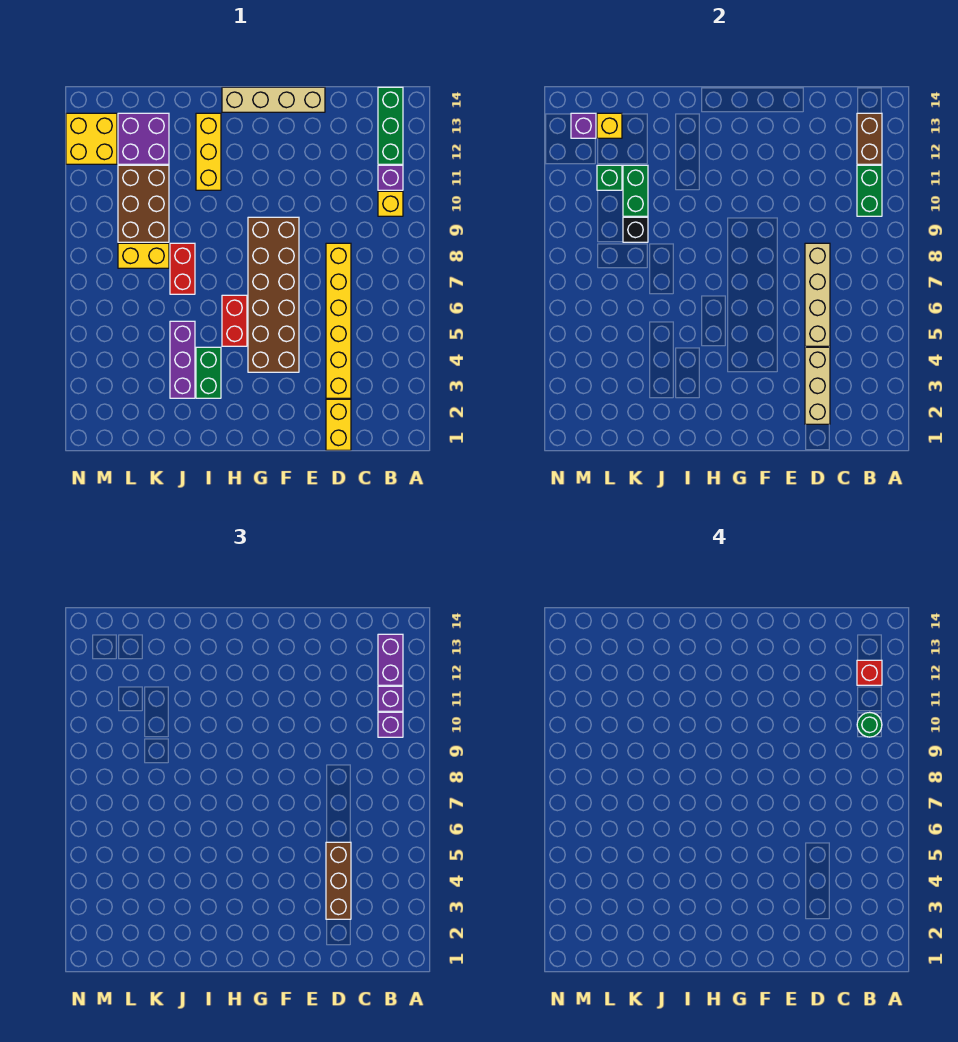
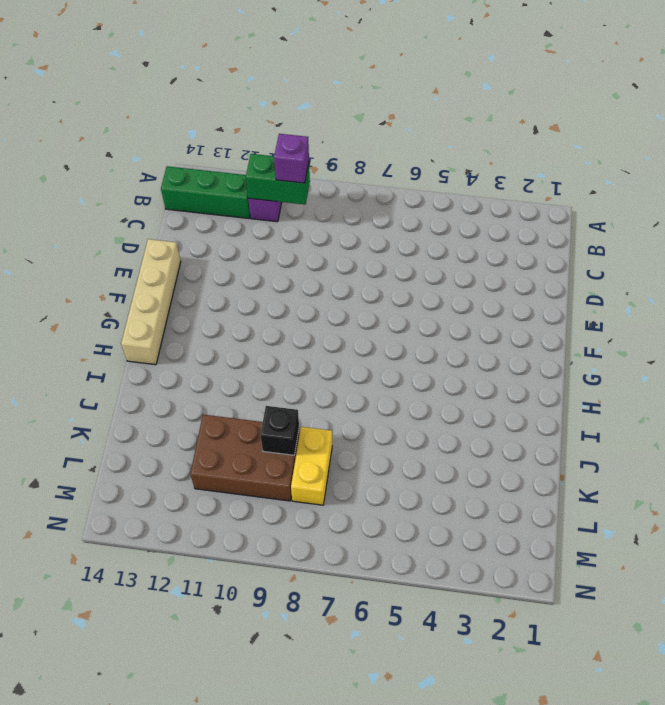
none -> yellow brick B10 level 1
none -> yellow brick D1:D2 level 1
none -> yellow brick D3:D8 level 1
none -> brown brick F4:G9 level 1

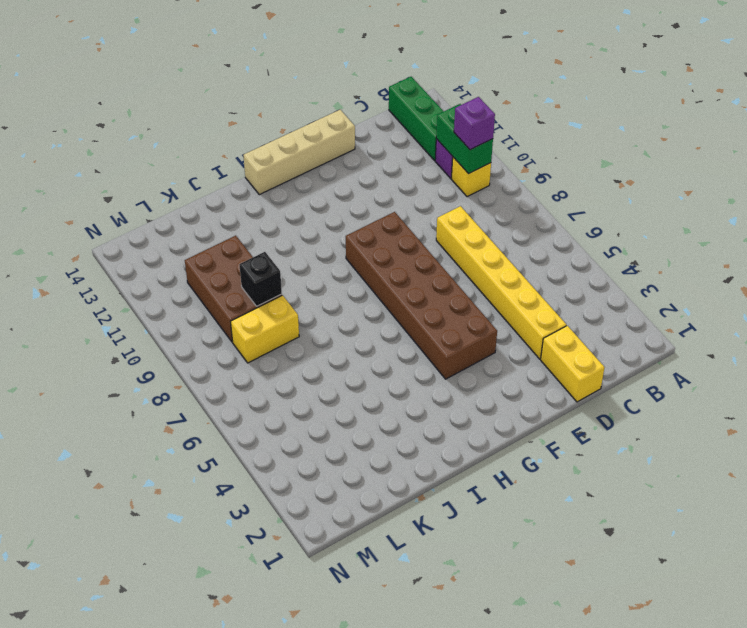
none -> red brick H5:H6 level 1
none -> green brick I3:I4 level 1
none -> yellow brick I11:I13 level 1
none -> purple brick J3:J5 level 1

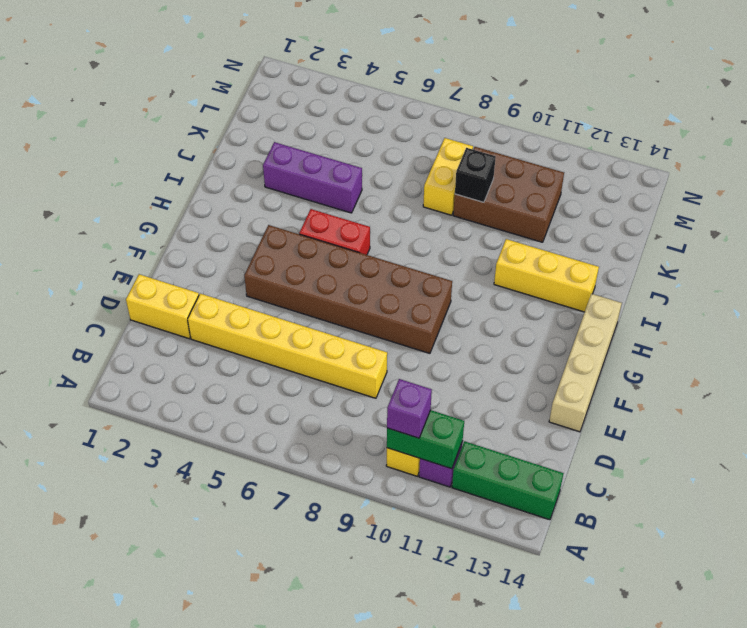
none -> green brick I3:I4 level 1
none -> red brick J7:J8 level 1
none -> purple brick K12:L13 level 1
none -> yellow brick M12:N13 level 1

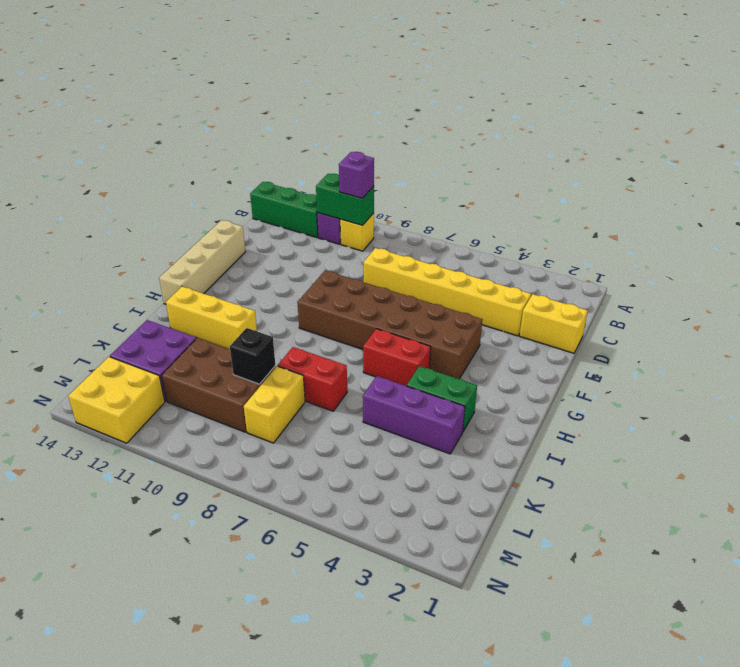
none -> brown brick B12:B13 level 2
none -> tan brick D2:D4 level 2
none -> tan brick D5:D8 level 2
none -> green brick K10:K11 level 2

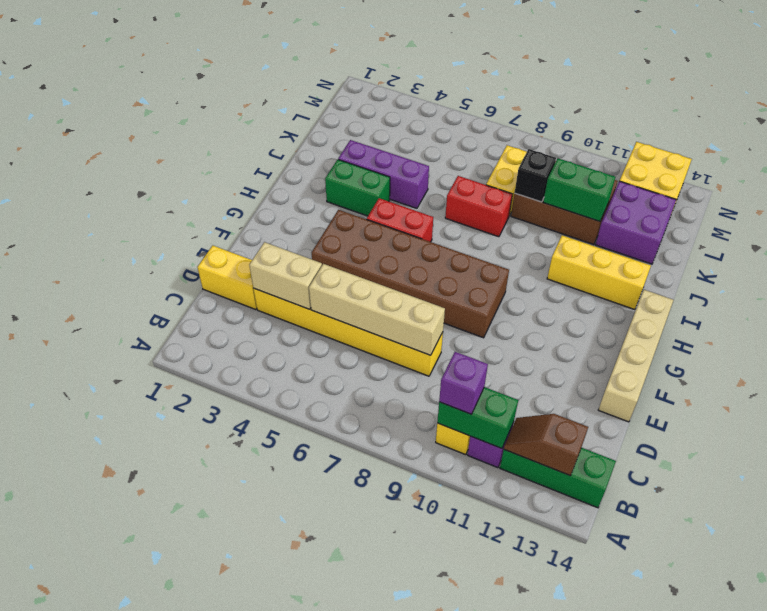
brown slope B12:B13 level 2 top 13 -> brown brick B12:B13 level 2
tan brick D3:D4 level 2 -> tan brick D2:D4 level 2
none -> green brick L11 level 2
none -> yellow brick L13 level 2
none -> purple brick M13 level 2
none -> purple brick B11 level 3

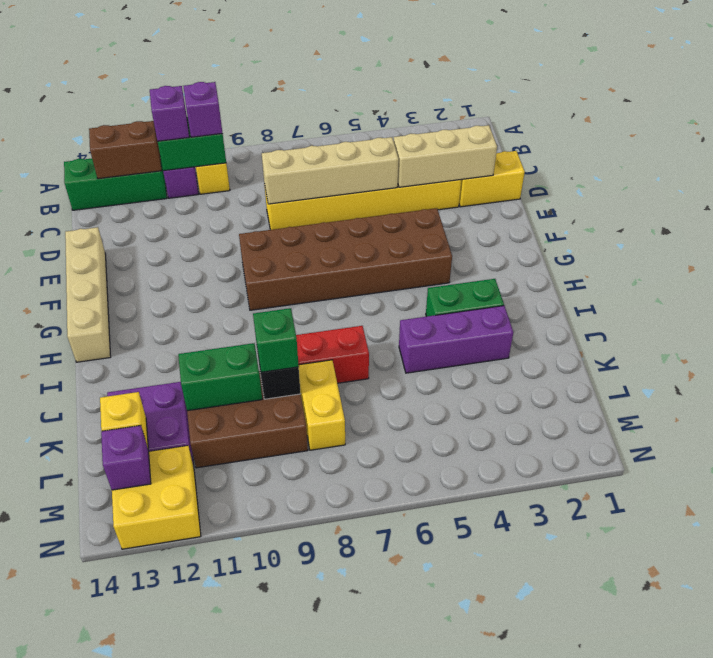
green brick K9 level 3 -> green brick L11 level 2
none -> red brick H5:H6 level 1
none -> yellow brick I11:I13 level 1
none -> purple brick B12:B13 level 3
none -> brown brick D3:D5 level 3

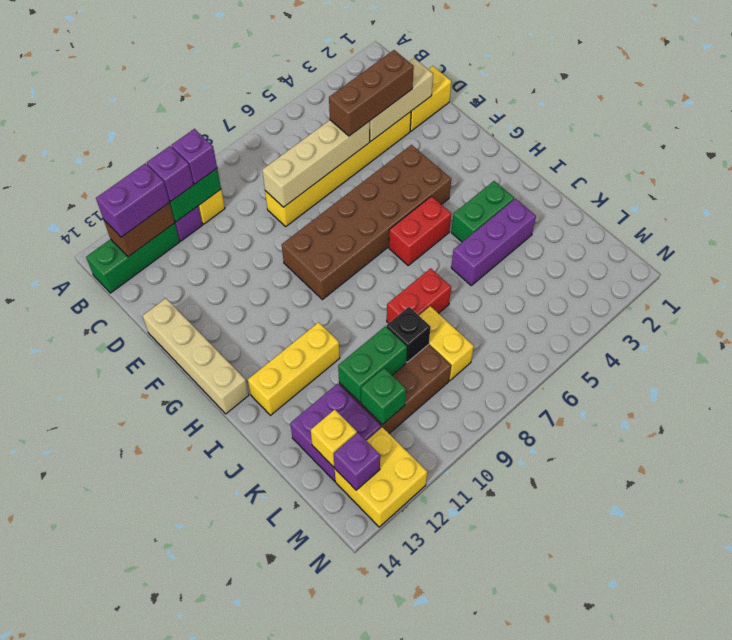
none -> green round brick B10 level 4
none -> red brick B12 level 4

